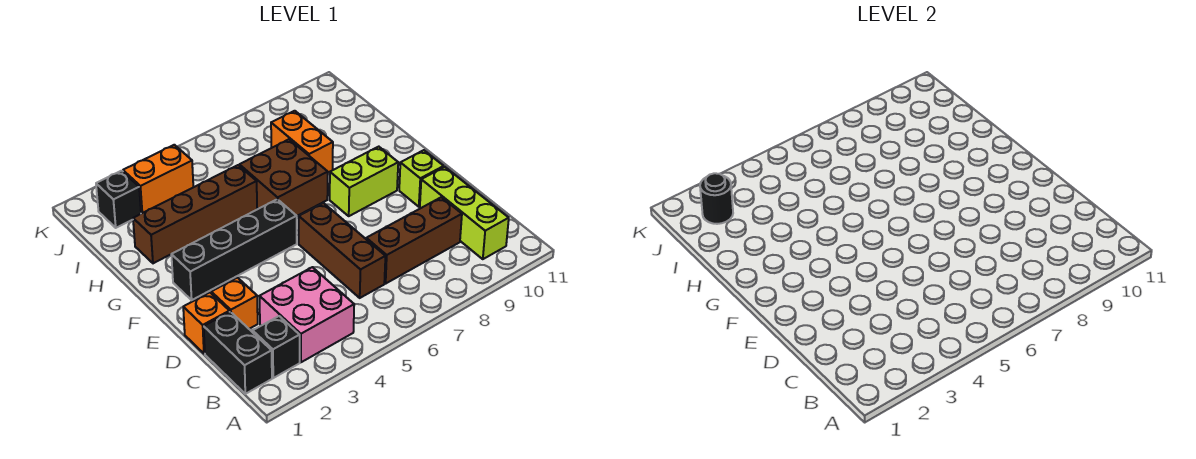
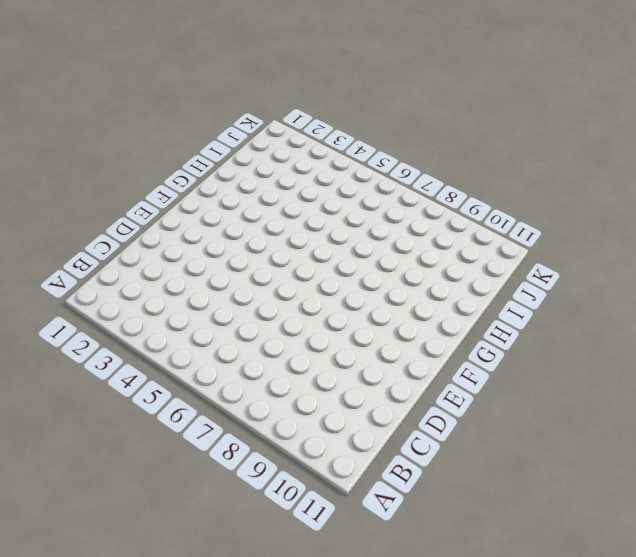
none -> black brick B1:C1 level 1
none -> black brick B2 level 1
none -> pink brick B3:C4 level 1

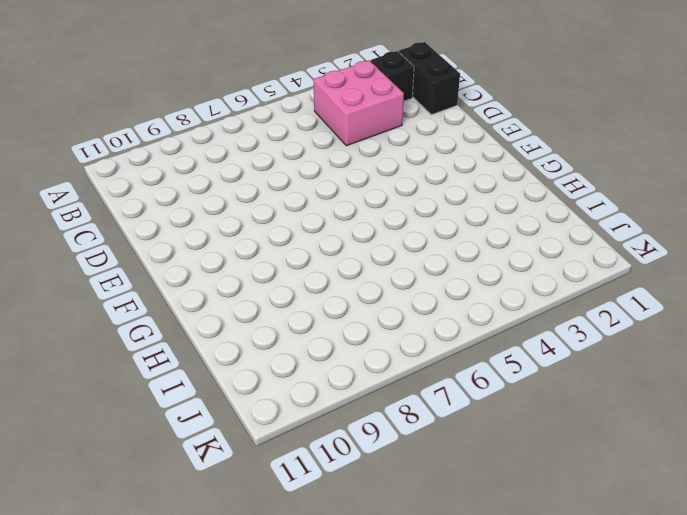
none -> lime brick B10:D10 level 1
none -> brown brick C6:E6 level 1
none -> brown brick C7:C9 level 1

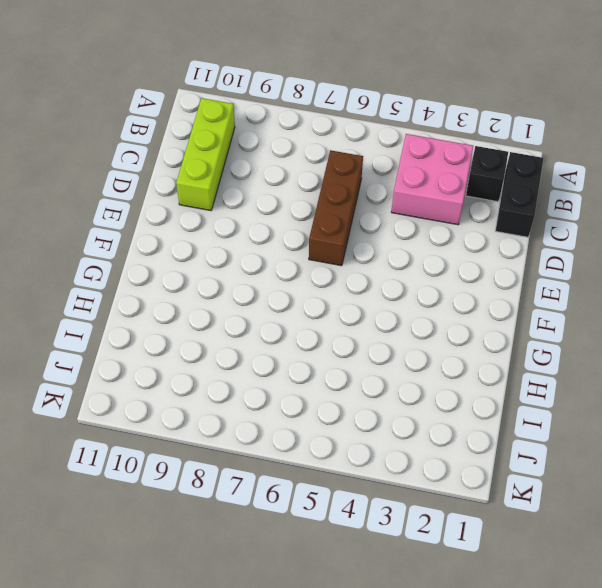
none -> brown brick C7:C9 level 1
none -> orange brick D1 level 1
none -> orange brick D2 level 1

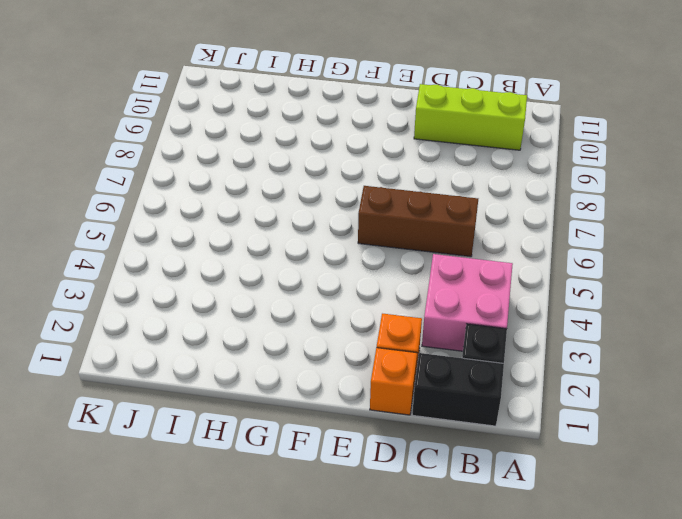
none -> brown brick C7:C9 level 1
none -> lime brick E10 level 1
none -> black brick F2:F5 level 1

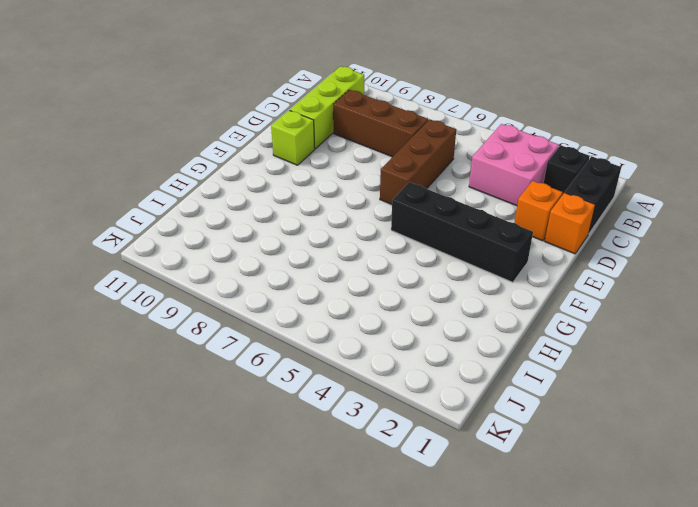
none -> lime brick F8:F9 level 1
none -> brown brick G6:H7 level 1
none -> brown brick H2:H5 level 1

